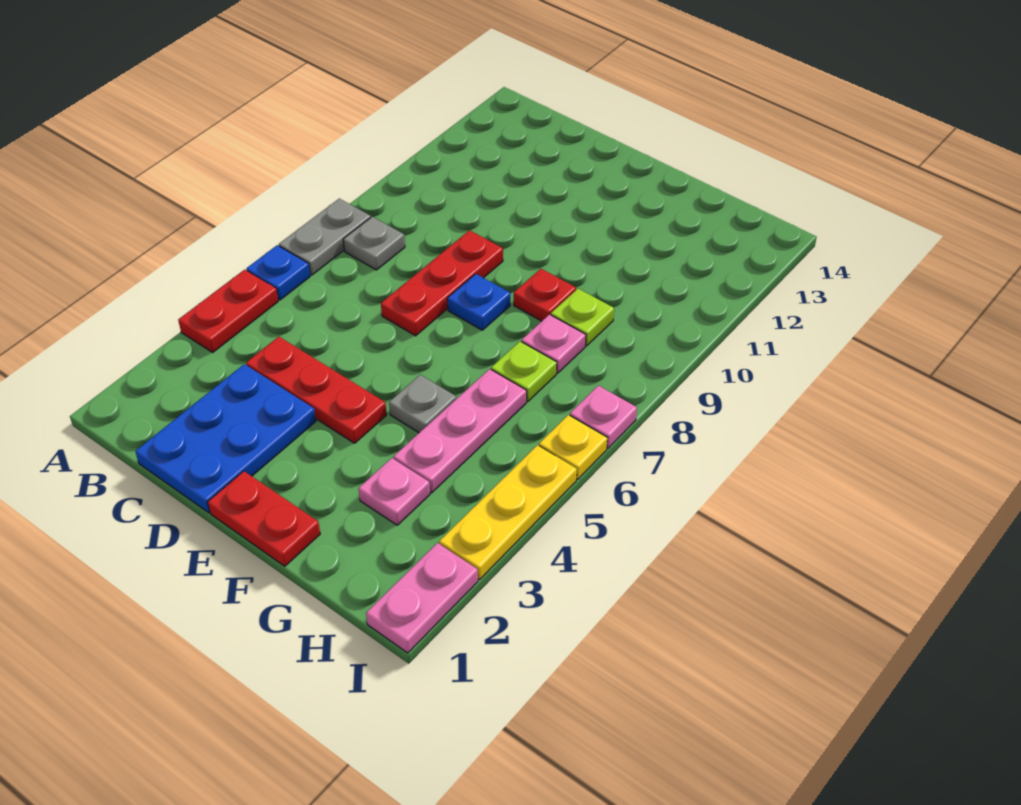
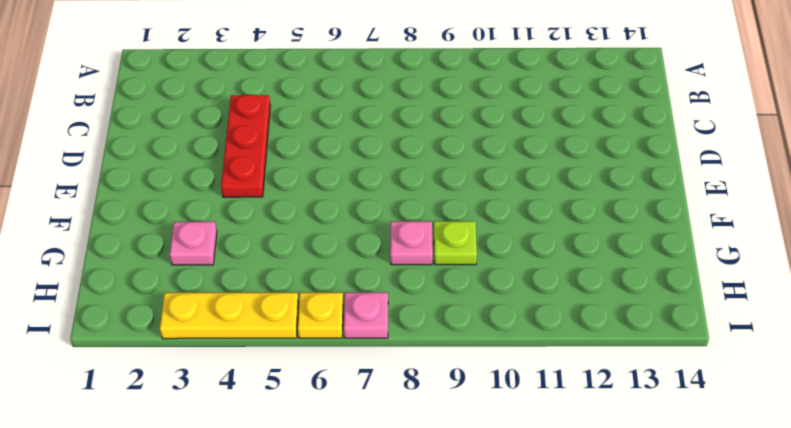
none -> red plate A4:A5 level 1
none -> blue plate A6 level 1
none -> grey plate A7:A8 level 1

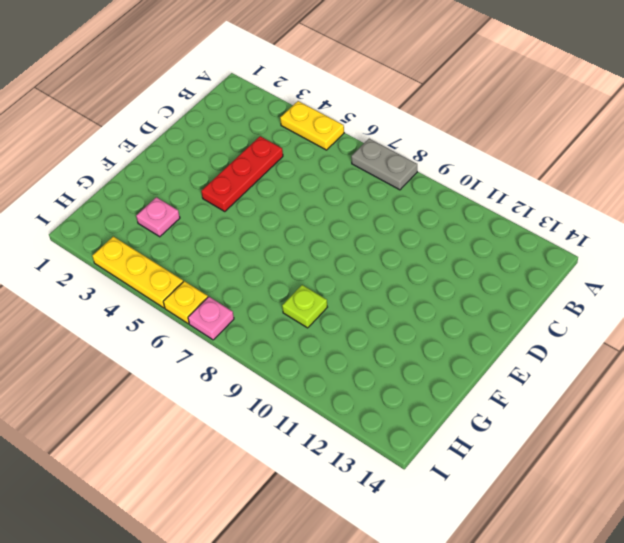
yellow plate A4:A5 level 1 -> red plate A4:A5 level 1
none -> blue plate A6 level 1
none -> grey plate B8 level 1
none -> blue plate C1:D3 level 1

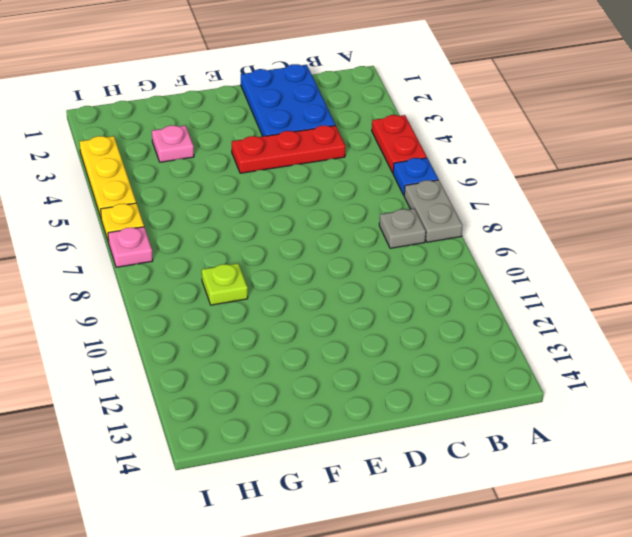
none -> red plate D7:D9 level 1
none -> red plate E1:F1 level 1
none -> blue plate E8 level 1

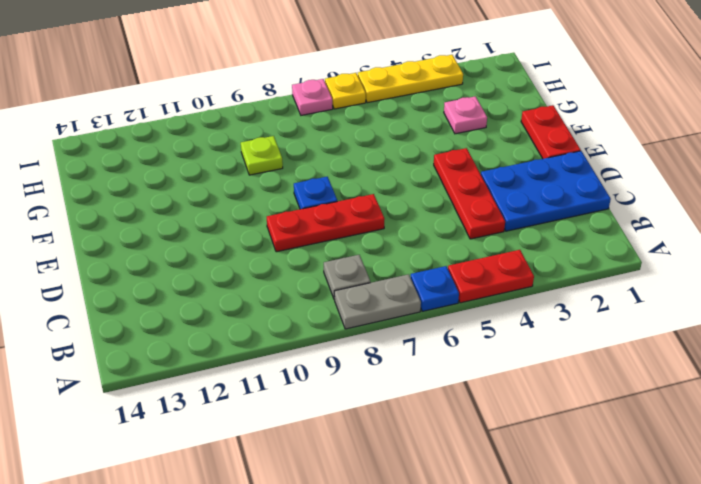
none -> grey plate F5 level 1
none -> red plate F9 level 1
none -> pink plate G4:G6 level 1

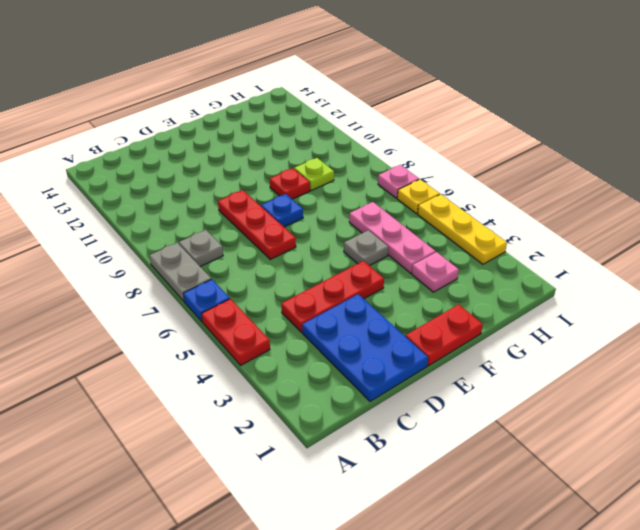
none -> lime plate G7 level 1
none -> pink plate G8 level 1
none -> pink plate I1:I2 level 1

